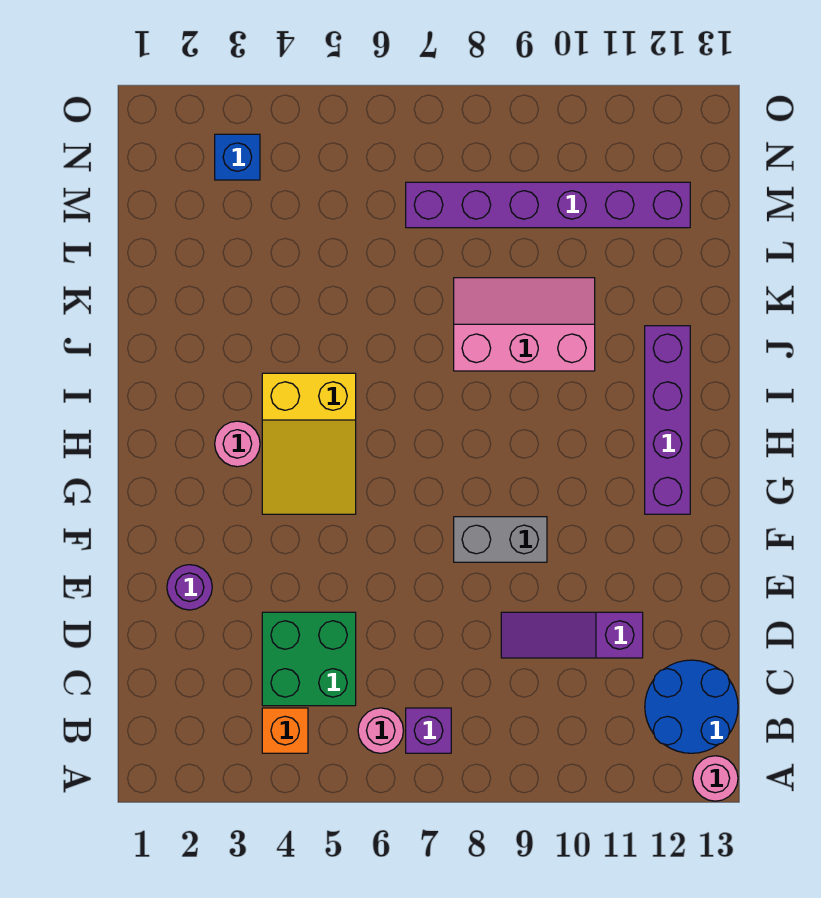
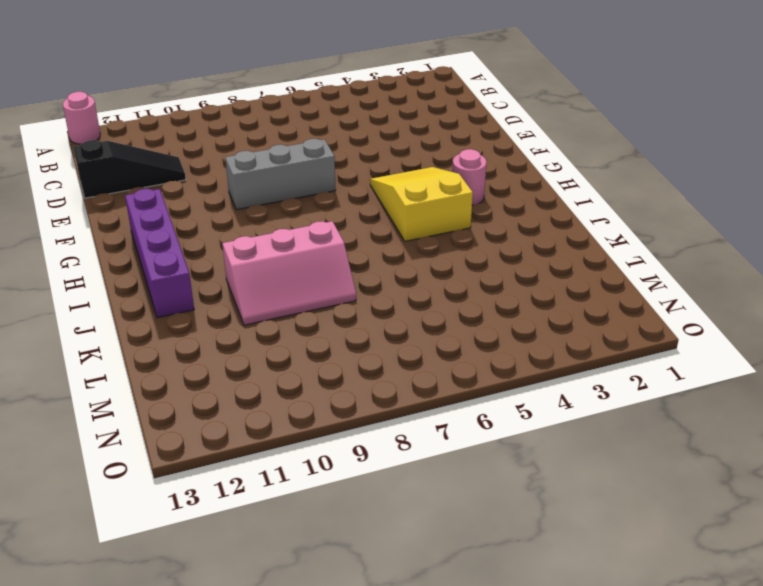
black slope D11:D13 level 1 top 13 -> purple slope D9:D11 level 1 top 11
grey brick F7:F9 level 1 -> grey brick F8:F9 level 1
none -> orange brick B4 level 1
none -> pink round brick B6 level 1
none -> purple brick B7 level 1

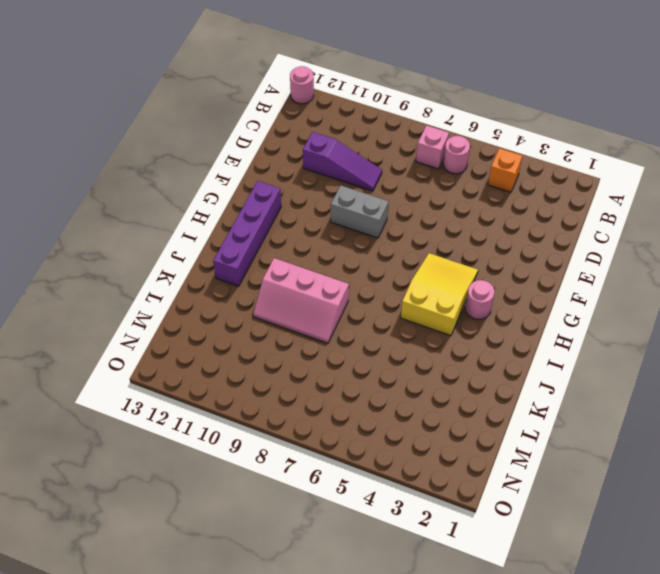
pink brick B7 level 1 -> purple brick B7 level 1
none -> blue round brick B12:C13 level 1
none -> green brick C4:D5 level 1
none -> purple round brick E2 level 1

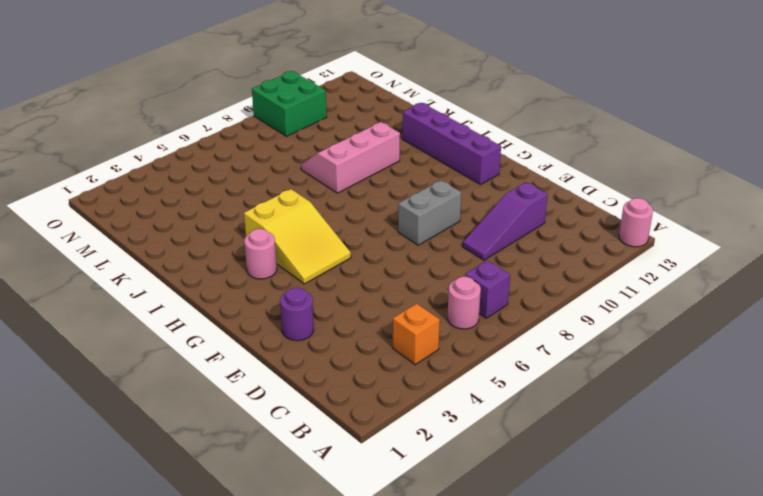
green brick N9:O10 level 1 -> green brick C4:D5 level 1
none -> blue round brick B12:C13 level 1
none -> purple brick M7:M12 level 1
none -> blue brick N3 level 1

